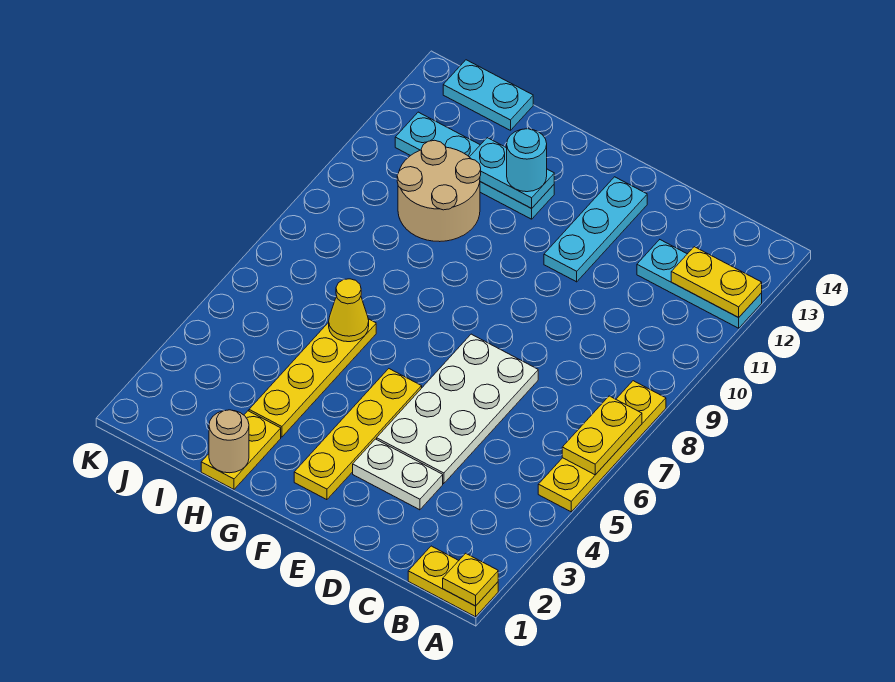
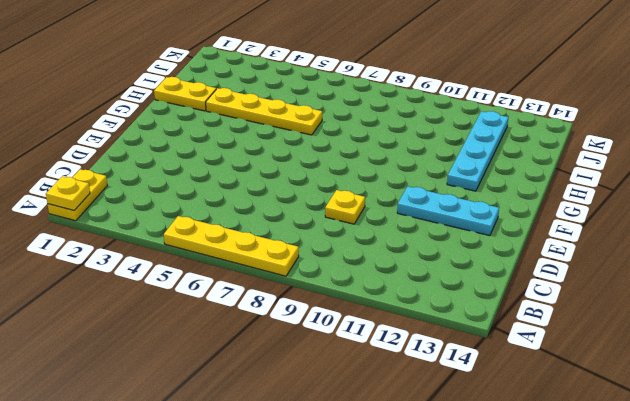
yellow plate D9 level 1 -> none
none -> cyan plate A12:C12 level 1
none -> white plate D3:E3 level 1
none -> white plate D4:E7 level 1

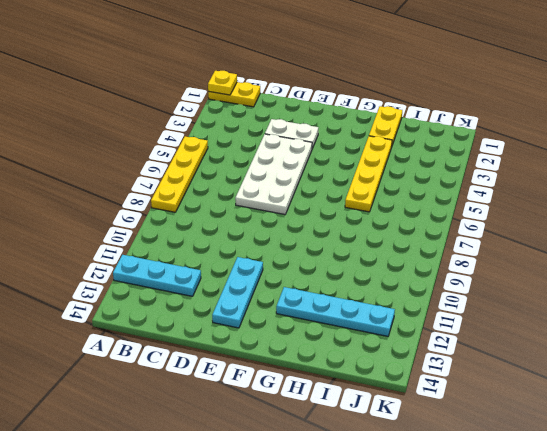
none -> yellow plate F2:F5 level 1
none -> tan round brick H10:I11 level 1
none -> cyan plate I14:J14 level 1

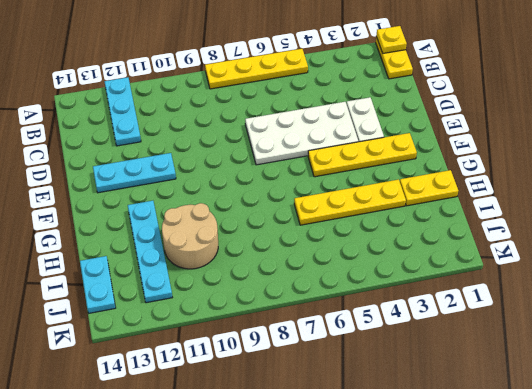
none -> yellow plate A6:A7 level 2
none -> yellow plate A12:B12 level 2
none -> cyan plate G12:H12 level 2

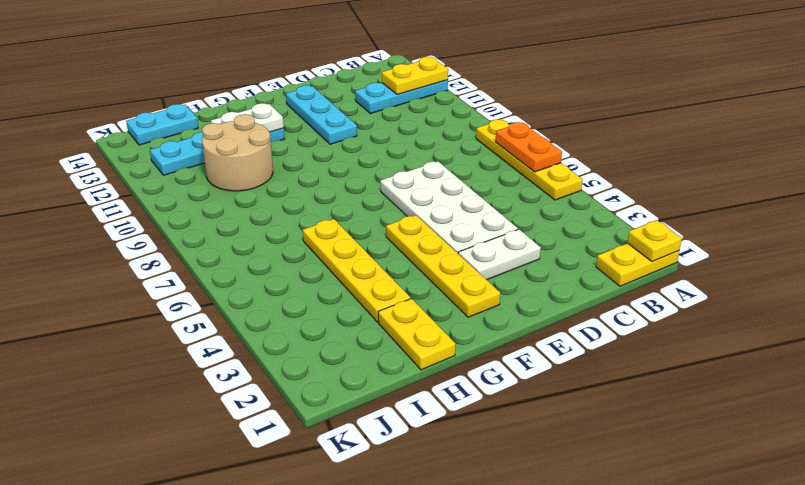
orange plate A6:A7 level 2 -> yellow plate A6:A7 level 2
white plate G12:H12 level 2 -> cyan plate G12:H12 level 2
none -> tan round brick H1 level 2
none -> yellow cone H6 level 2
none -> cyan round brick G12 level 3

